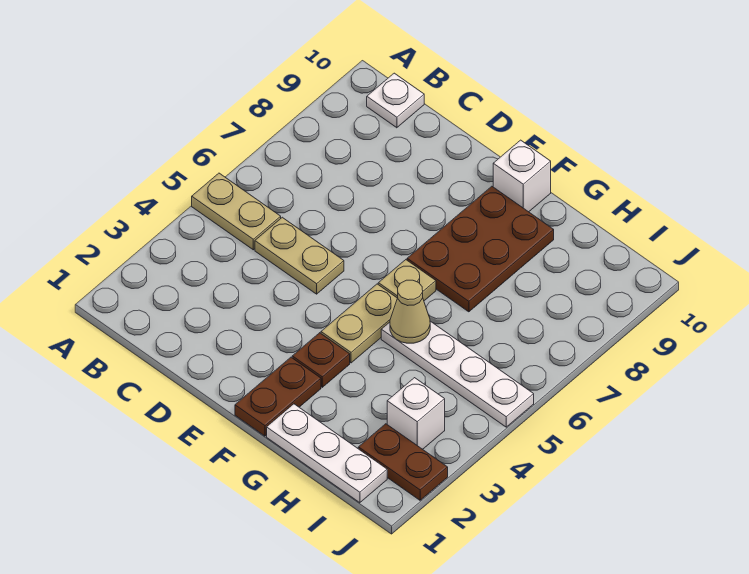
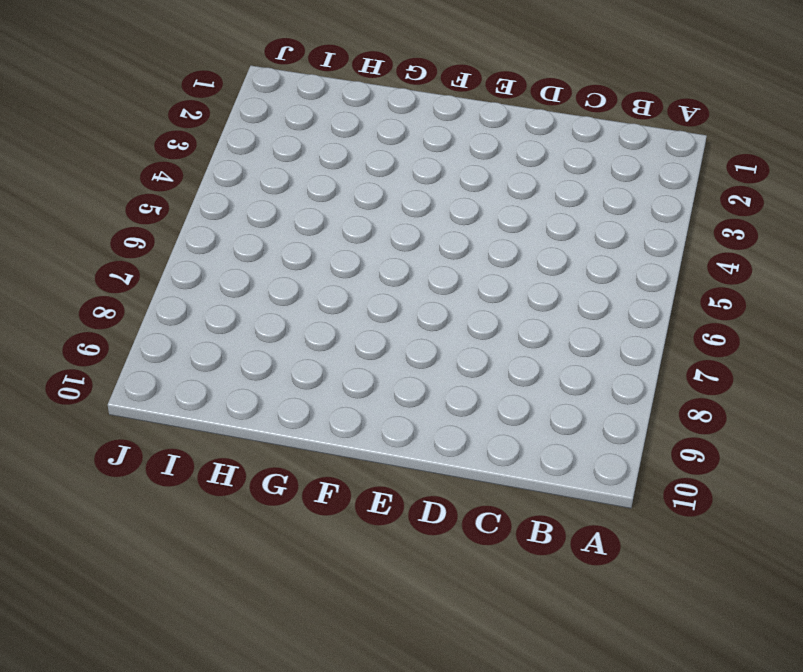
none -> tan plate A5:B5 level 1
none -> white plate B10 level 1
none -> tan plate C5:D5 level 1

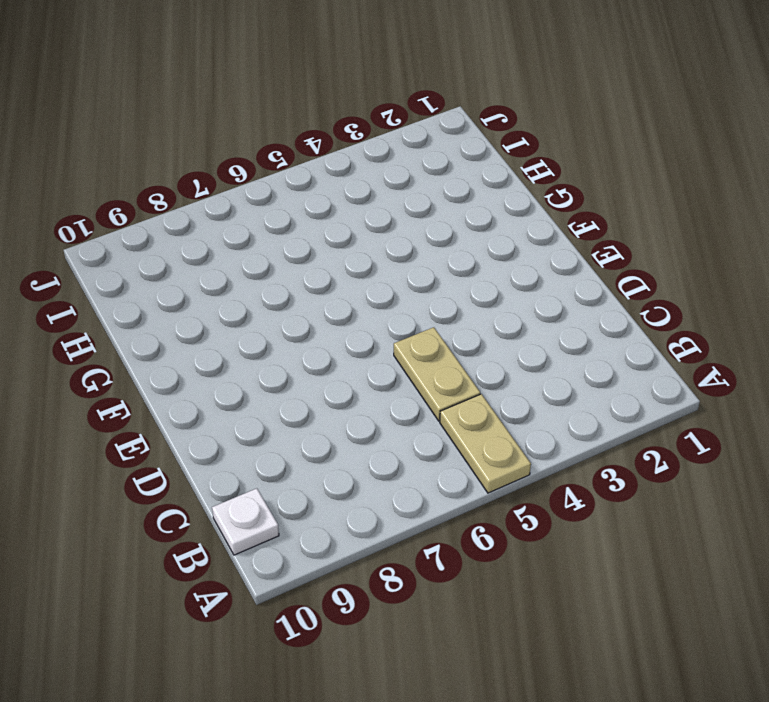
none -> brown plate F1:F2 level 1
none -> brown plate F3 level 1
none -> tan plate F4:F5 level 1

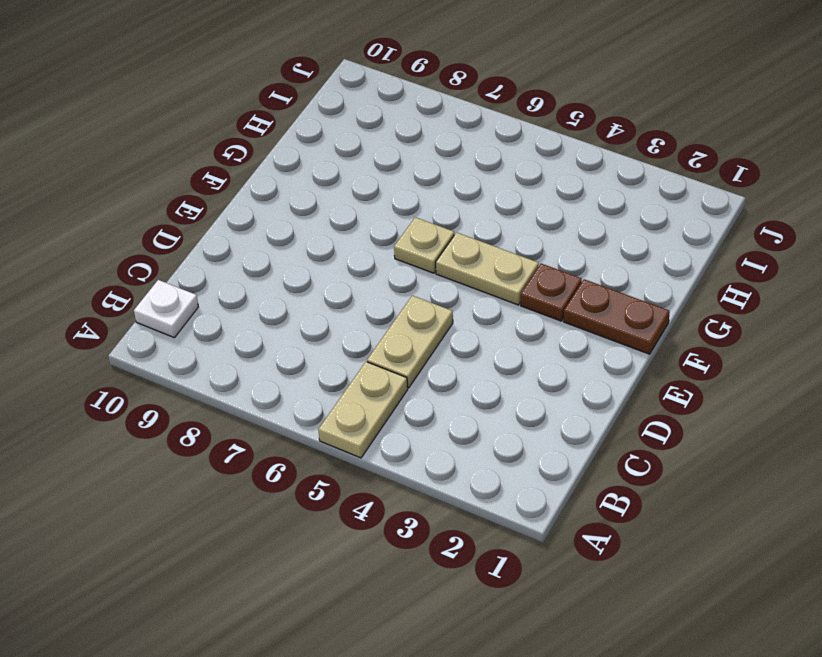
none -> brown plate F7:G9 level 1
none -> white brick F10 level 1
none -> white plate G1:I1 level 1

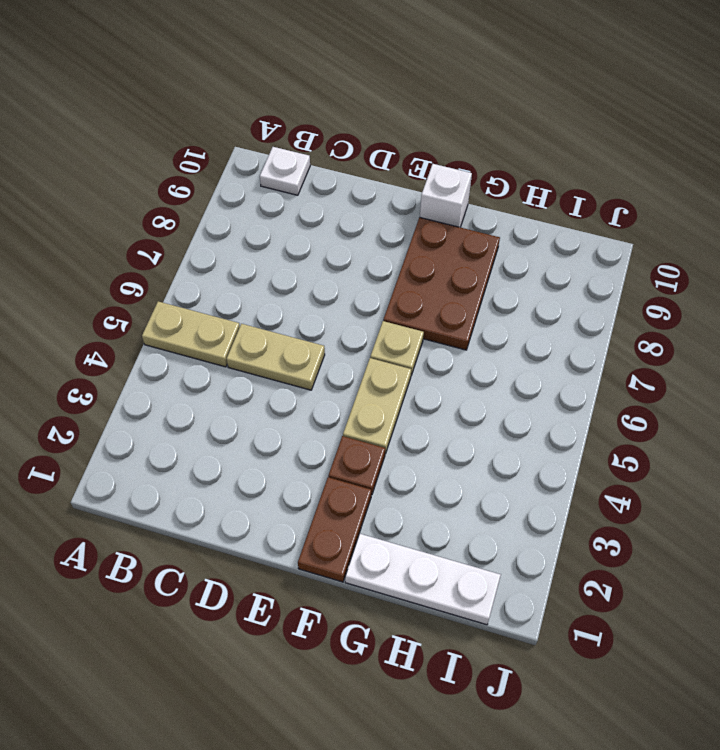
none -> white plate G5:J5 level 1
none -> brown plate I2:J2 level 1
none -> white brick I3 level 1

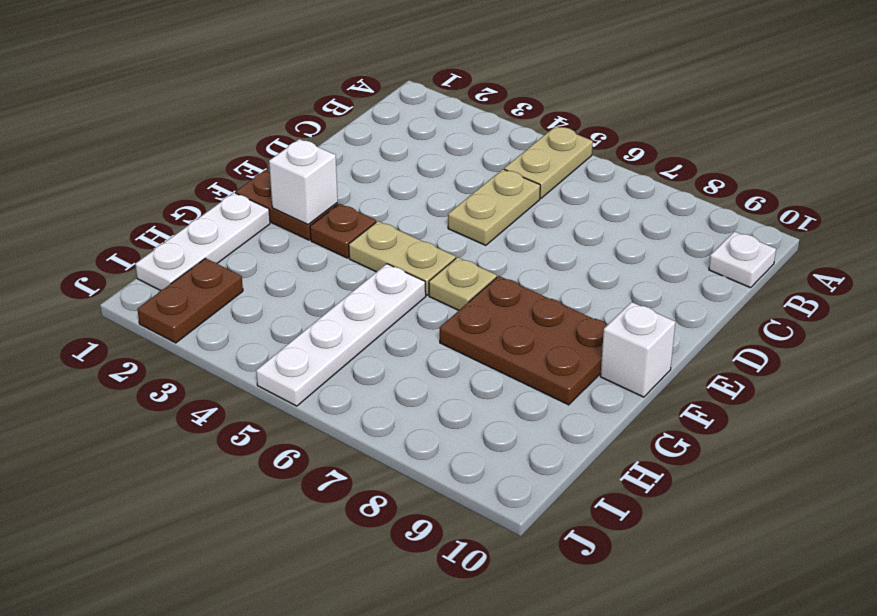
white brick F2 level 2 -> white brick I3 level 1
none -> tan cone G5 level 2

